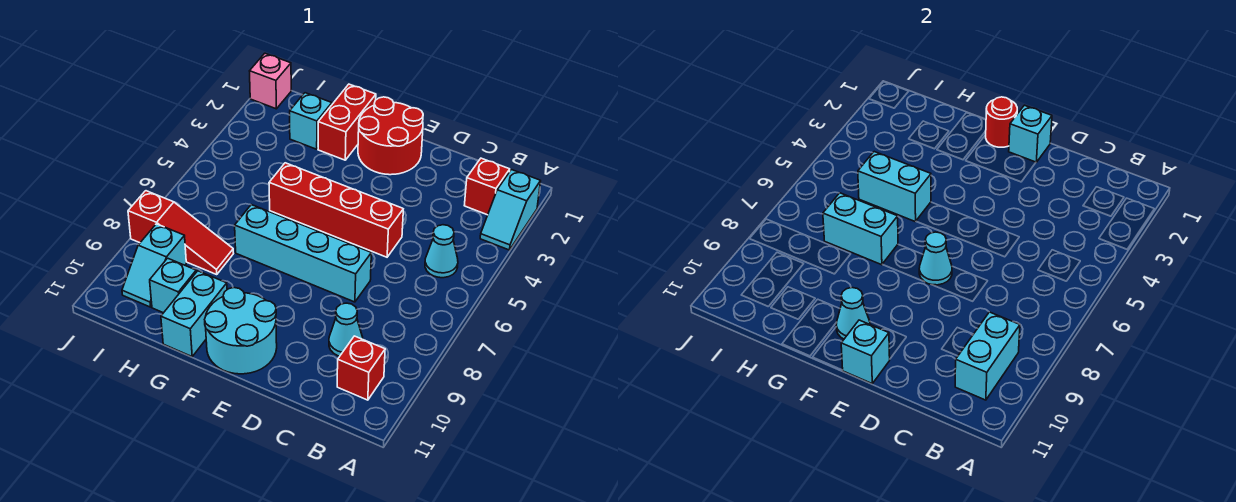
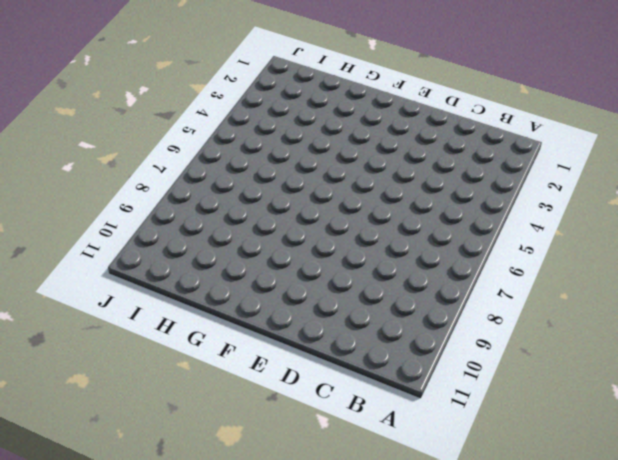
none -> cyan slope A2:A3 level 1 top 2
none -> red brick B2 level 1
none -> cyan cone B5 level 1

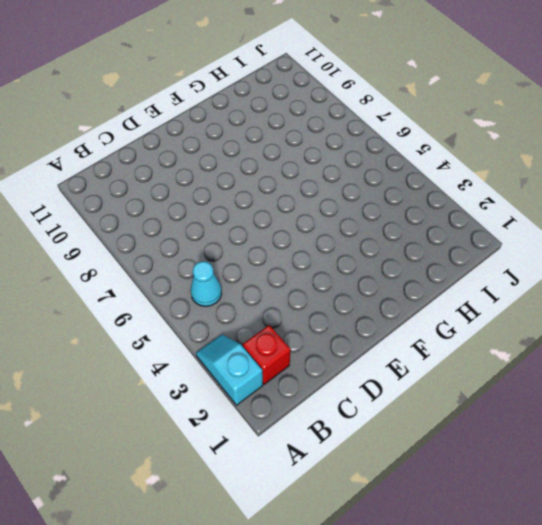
none -> red brick B10 level 1
none -> cyan cone C9 level 1
none -> red brick D5:G5 level 1

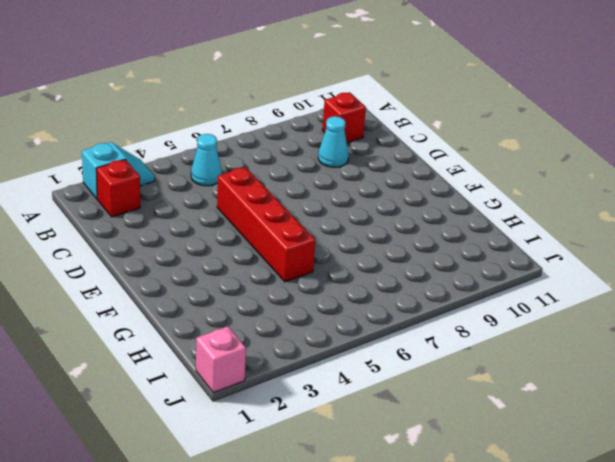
none -> cyan brick D7:G7 level 1
none -> red round brick E1:F2 level 1
none -> cyan round brick E10:F11 level 1

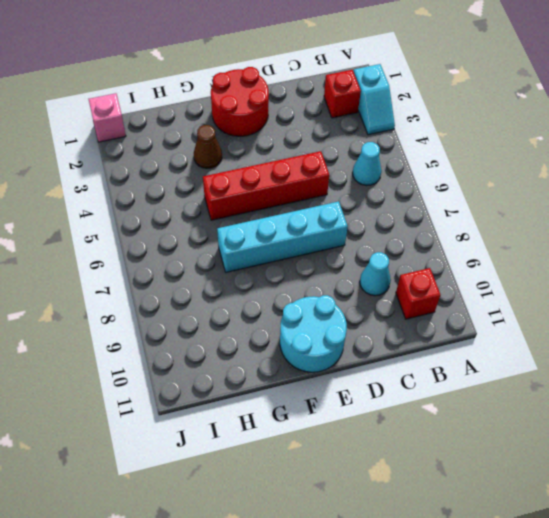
brown cone G3 level 1 -> none
none -> red brick G1:G2 level 1
none -> cyan brick G10:G11 level 1
none -> cyan brick H2 level 1

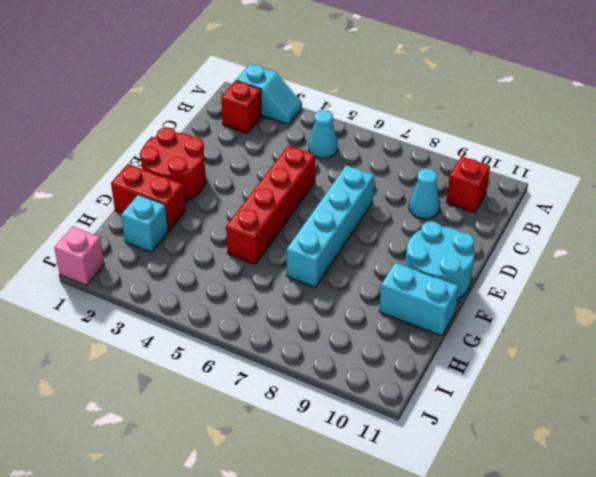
none -> red slope H8:J8 level 1 top J
none -> cyan brick H10 level 1
none -> cyan slope I9:I10 level 1 top 9

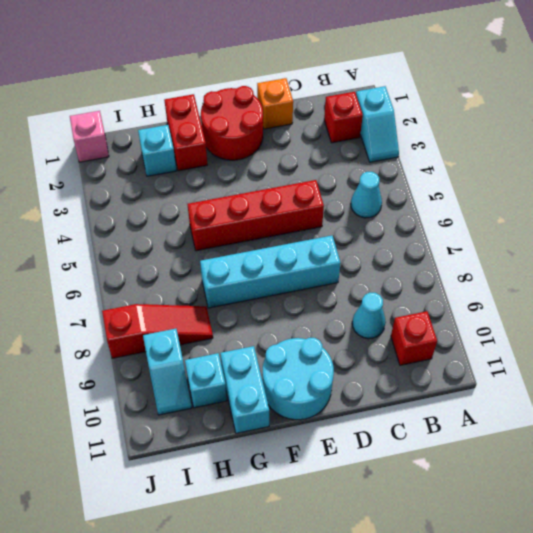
orange brick D1 level 1 -> none
none -> cyan brick B9:B10 level 2
none -> cyan brick E1 level 2
none -> cyan cone E7 level 2

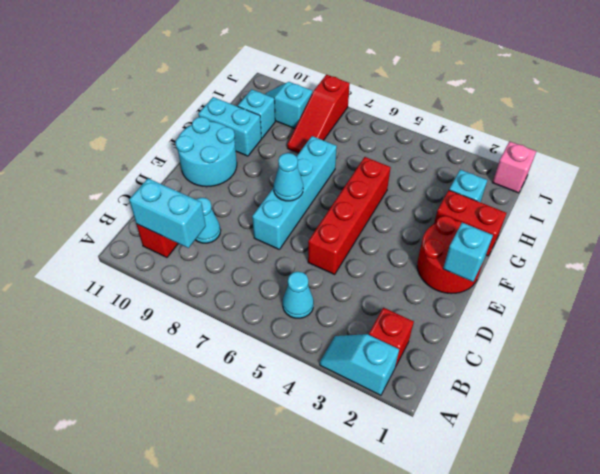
none -> cyan brick E11 level 2
none -> red round brick F1 level 2
none -> cyan cone F10 level 2

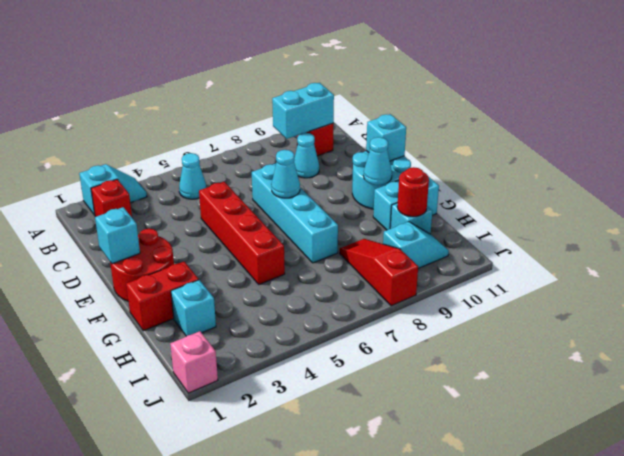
red round brick H10 level 2 -> red round brick F1 level 2
none -> cyan brick G5:H5 level 2
none -> cyan brick G7:H7 level 2

